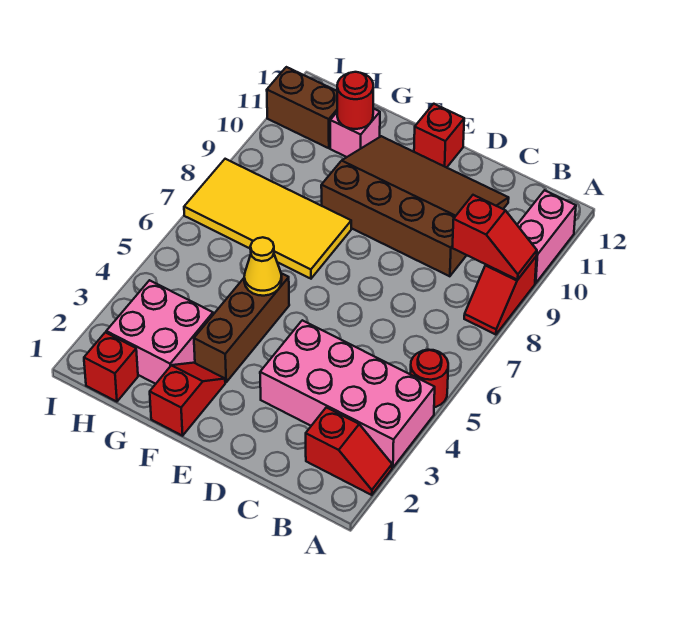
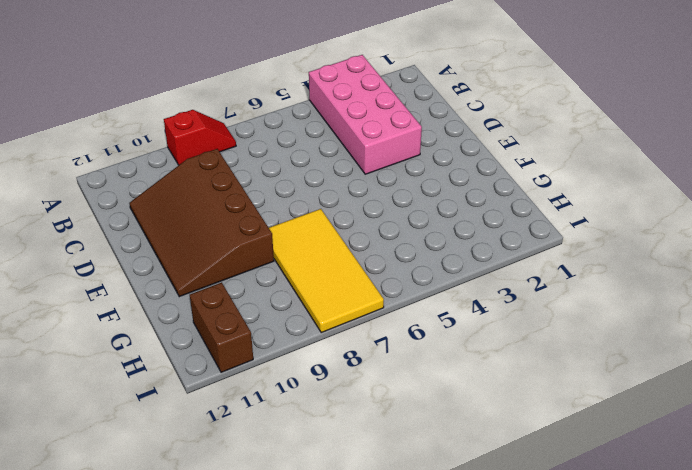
none -> red slope A2:B2 level 1 top B
none -> red round brick A5 level 1
none -> pink brick A10:A11 level 1

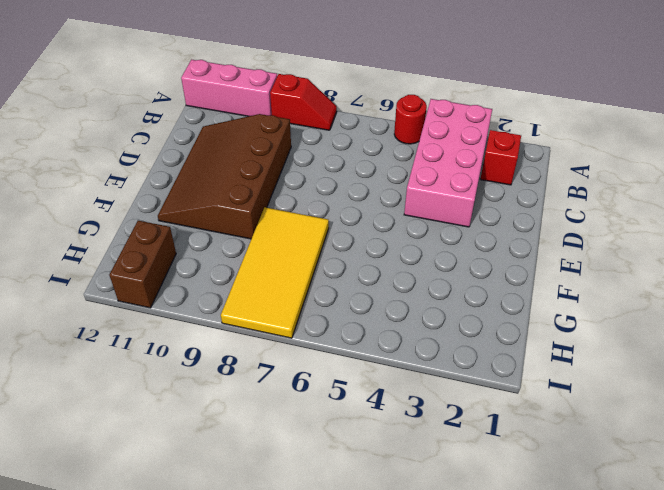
pink brick A10:A12 level 1 -> pink brick A10:A11 level 1
none -> red brick E12 level 1
none -> red slope F1:F2 level 1 top 1
none -> brown brick F3:F5 level 1

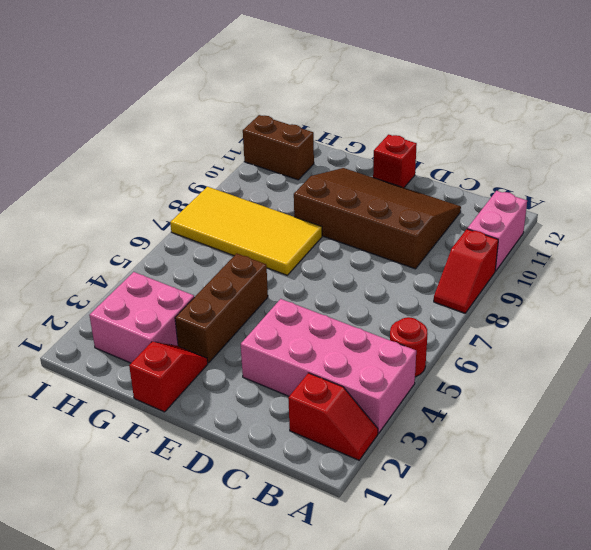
none -> pink brick G11 level 1
none -> red brick H1 level 1
none -> red slope A9:B9 level 2 top B

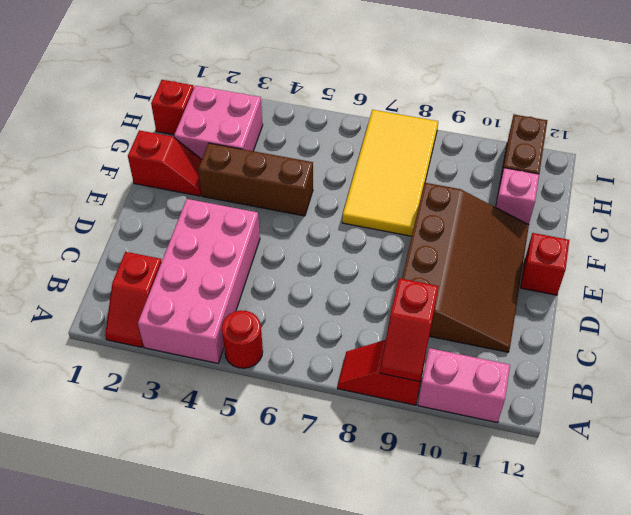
none -> yellow cone F5 level 2
none -> red round brick G11 level 2

